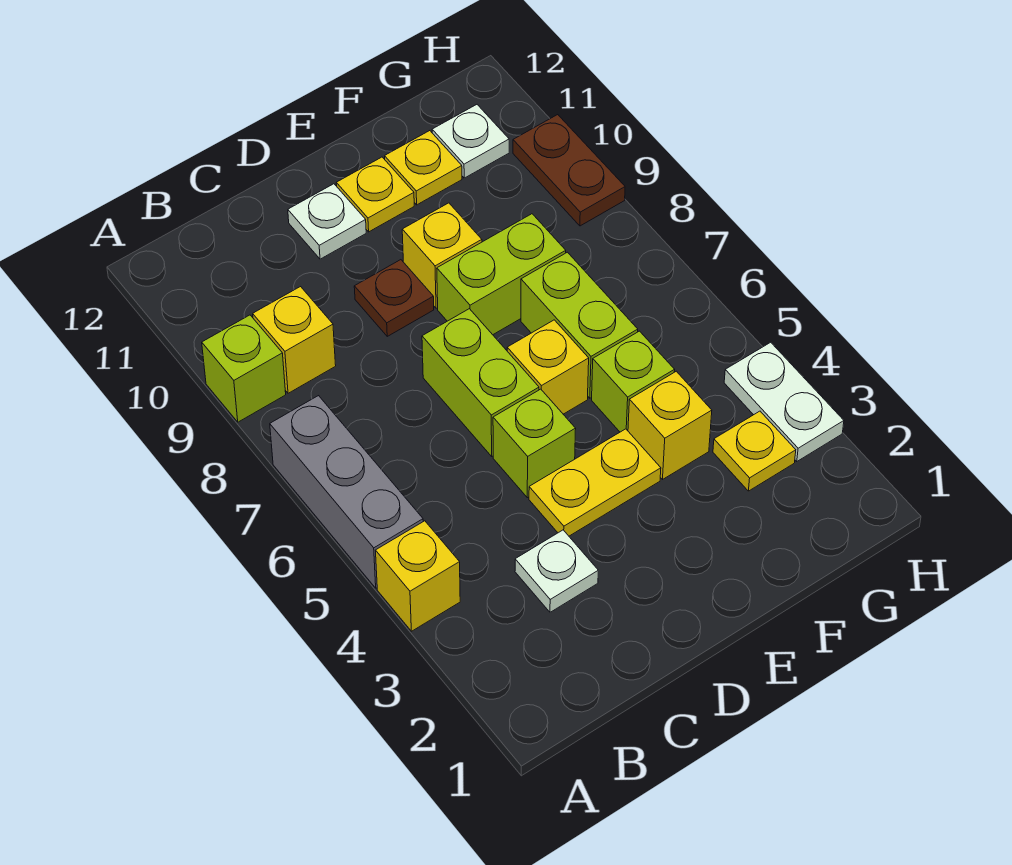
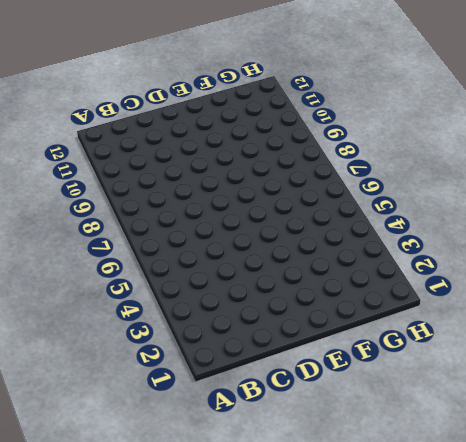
none -> yellow brick A4 level 1
none -> grey brick A5:A7 level 1
none -> lime brick A9 level 1

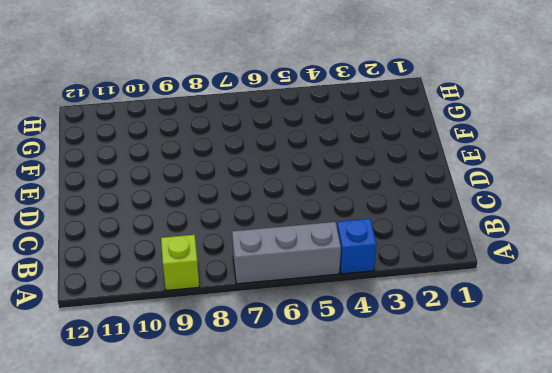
blue brick A4 level 1 -> yellow brick A4 level 1
none -> yellow brick B9 level 1
none -> white plate C3 level 1
none -> yellow plate D4:E4 level 1

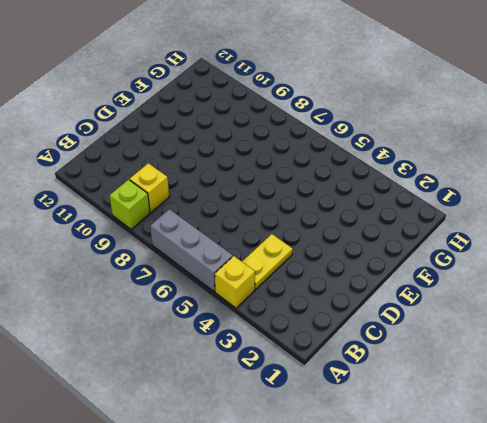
yellow plate B4:C4 level 1 -> yellow plate D4:E4 level 1
none -> white plate C3 level 1
none -> lime brick D5 level 1
none -> lime brick D6:D7 level 1

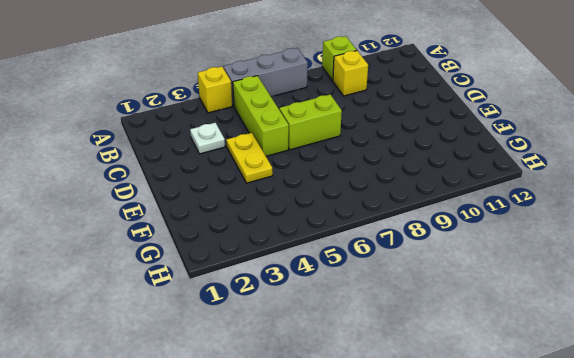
lime brick B5:D5 level 1 -> lime brick D5 level 1
none -> brown plate D9 level 1
none -> white plate D11 level 1
none -> yellow brick E6 level 1

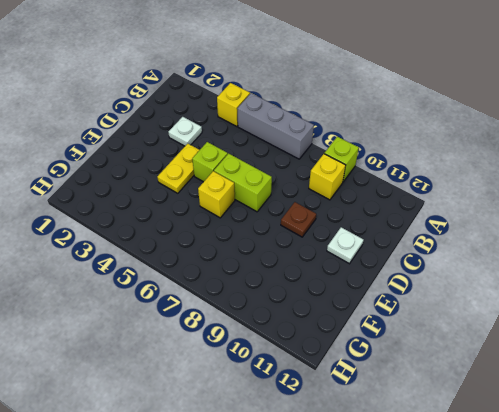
none -> lime brick E8:F8 level 1
none -> yellow brick E9 level 1
none -> yellow plate E11 level 1

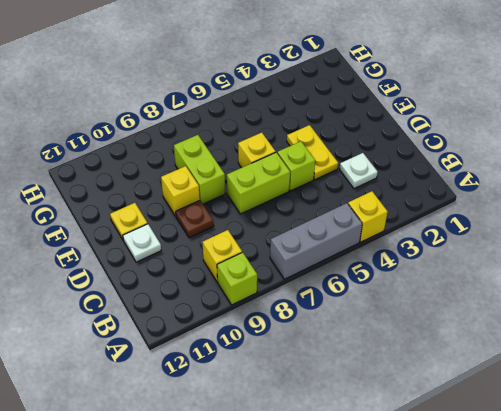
none -> yellow brick F4 level 1
none -> lime brick F5 level 1
none -> lime brick F6:F7 level 1

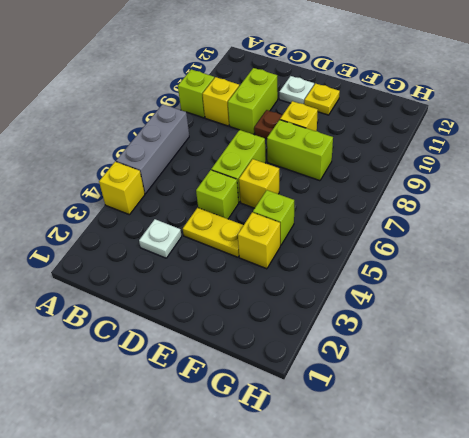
lime brick C9:C10 level 1 -> lime brick F6:F7 level 1
none -> yellow plate F11 level 1
none -> yellow plate G3 level 1
none -> white plate G11 level 1

